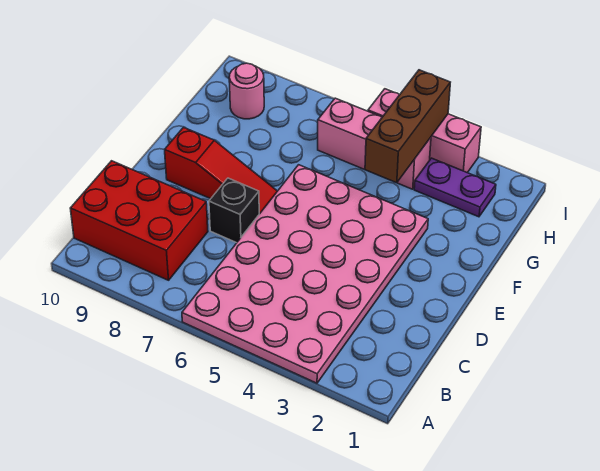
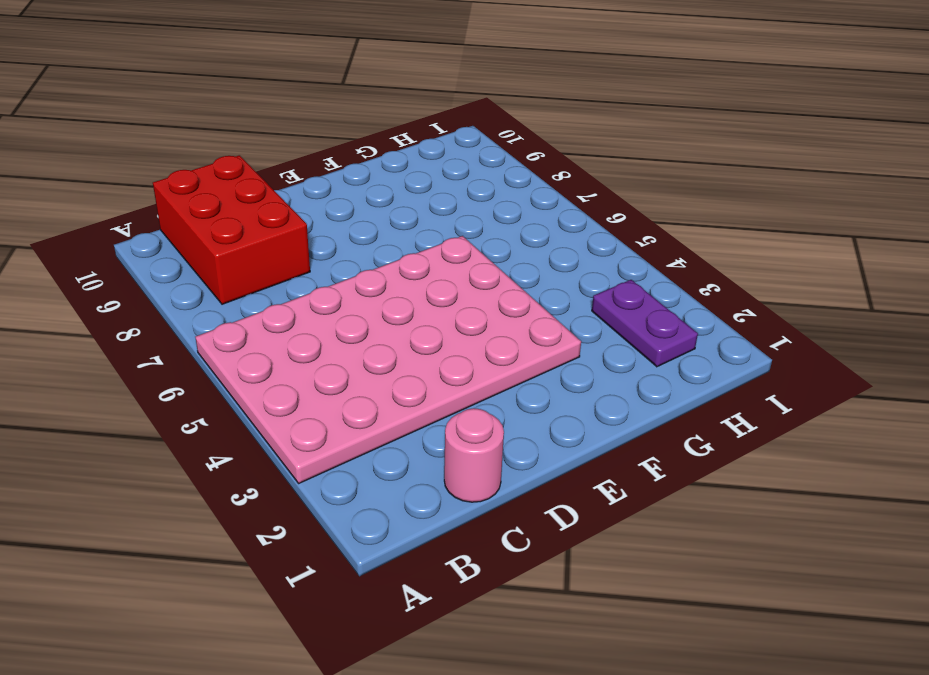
pink round brick C1 level 1 -> pink round brick H9 level 1
none -> black brick D7 level 1
none -> red slope E7:E9 level 1 top 9

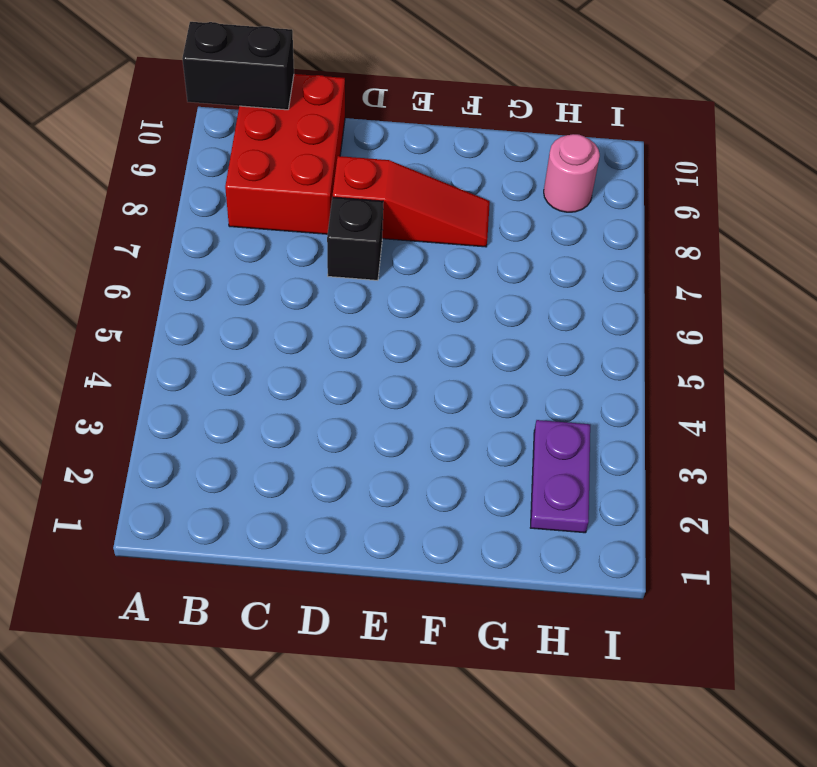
black brick A10:B10 level 2 -> none
red slope D8:F8 level 1 top D -> red slope E7:E9 level 1 top 9
none -> pink plate A3:F6 level 1
none -> pink brick H4:H6 level 1

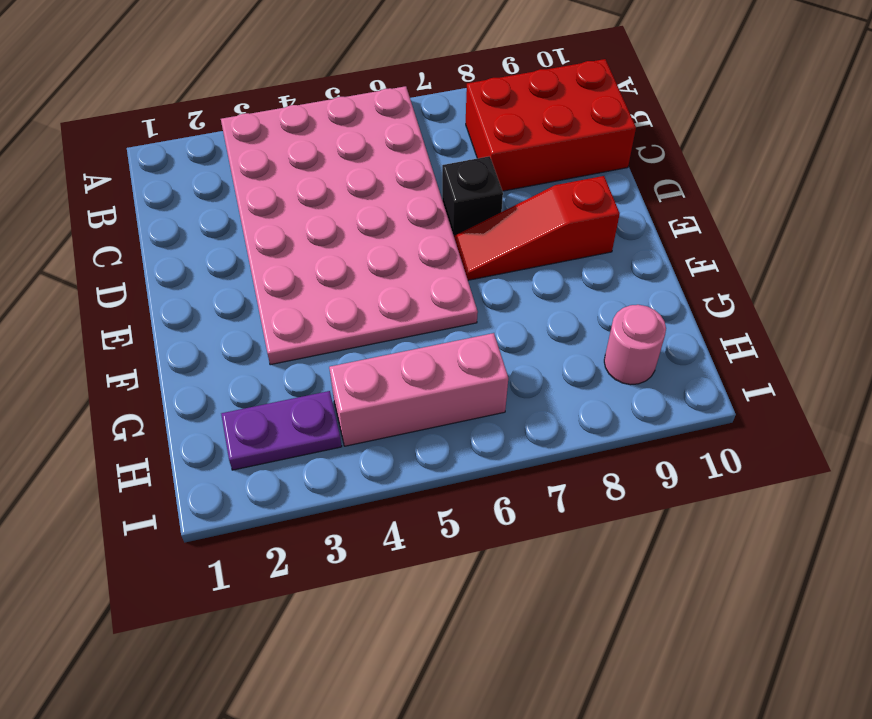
none -> pink brick I3:I5 level 1
none -> brown brick G4:I4 level 2

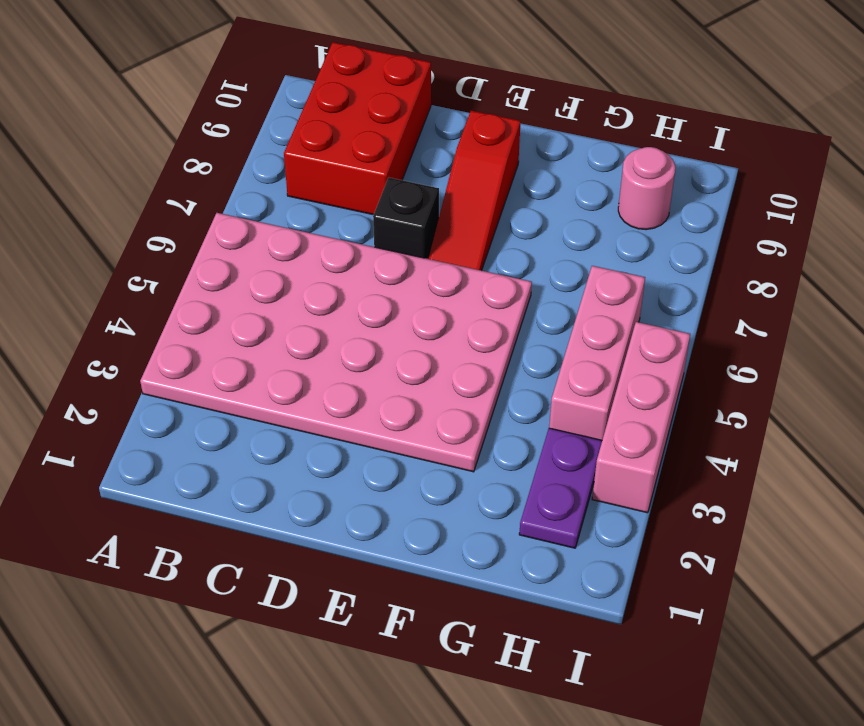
none -> brown brick G4:I4 level 2

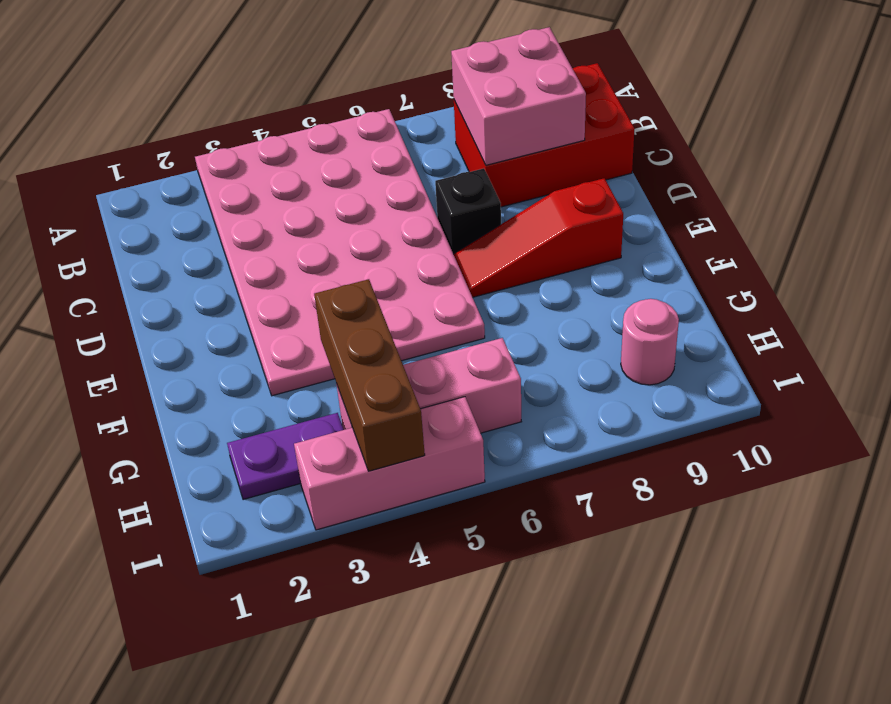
pink brick B8:C9 level 2 -> none

